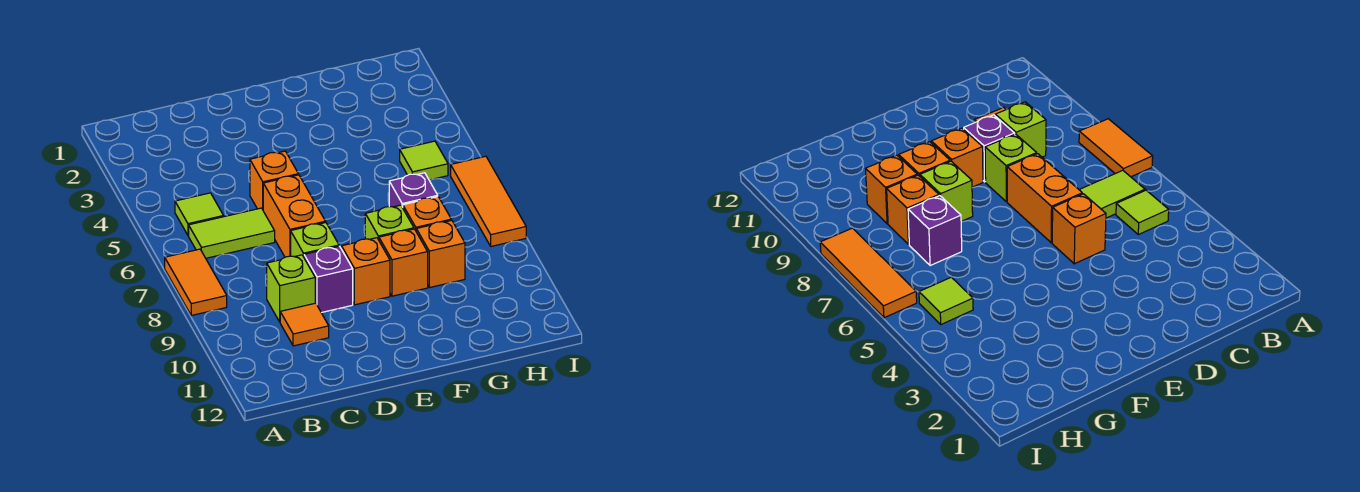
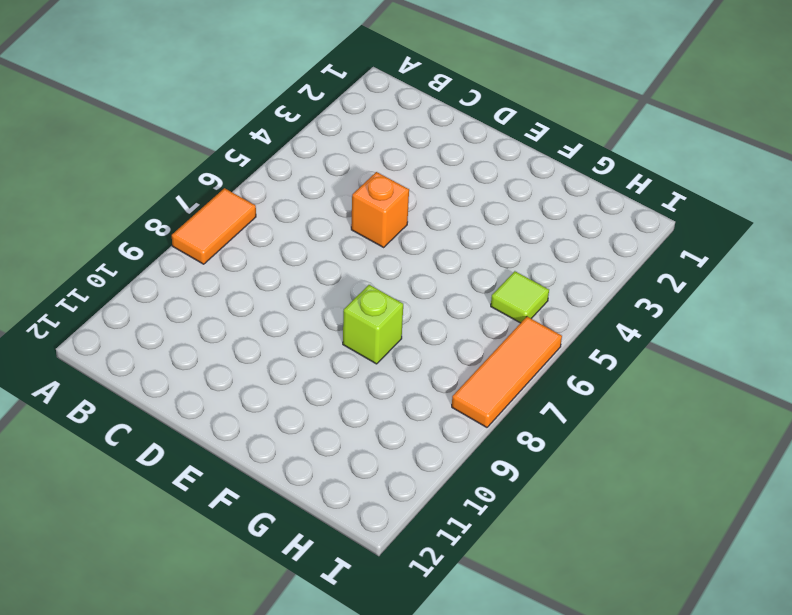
none -> lime tile B5 level 1
none -> lime tile B6:C6 level 1
none -> lime brick C9 level 1

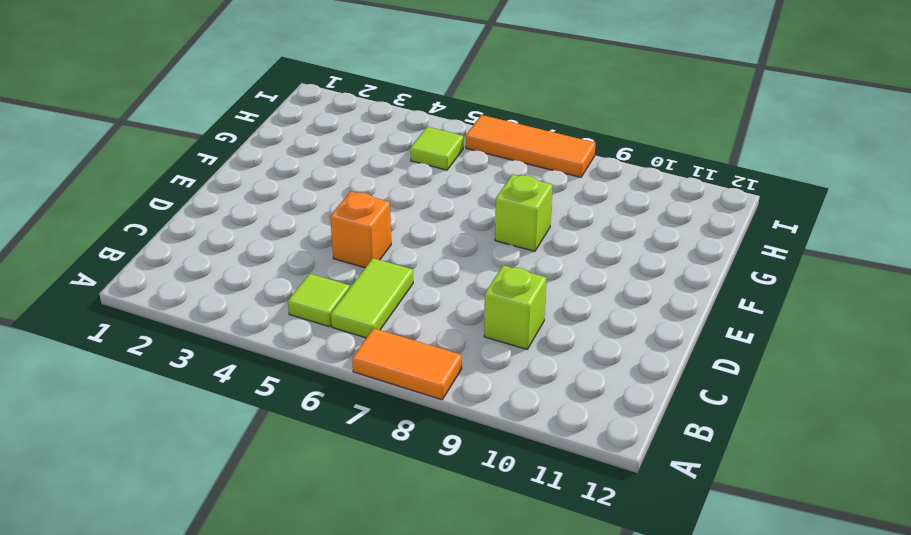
none -> orange tile C10 level 1
none -> orange brick D6:D7 level 1
none -> lime brick D8 level 1

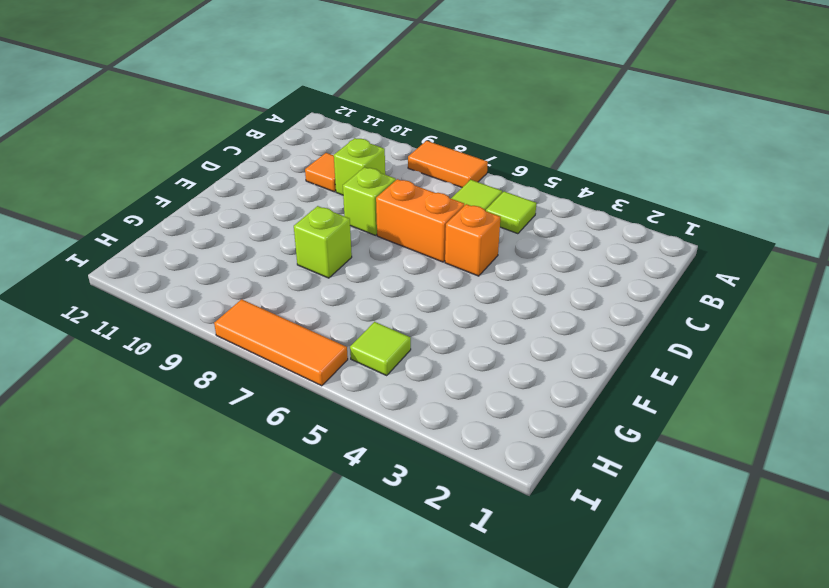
none -> purple brick D9 level 1
none -> orange brick E9 level 1
none -> orange brick F9 level 1

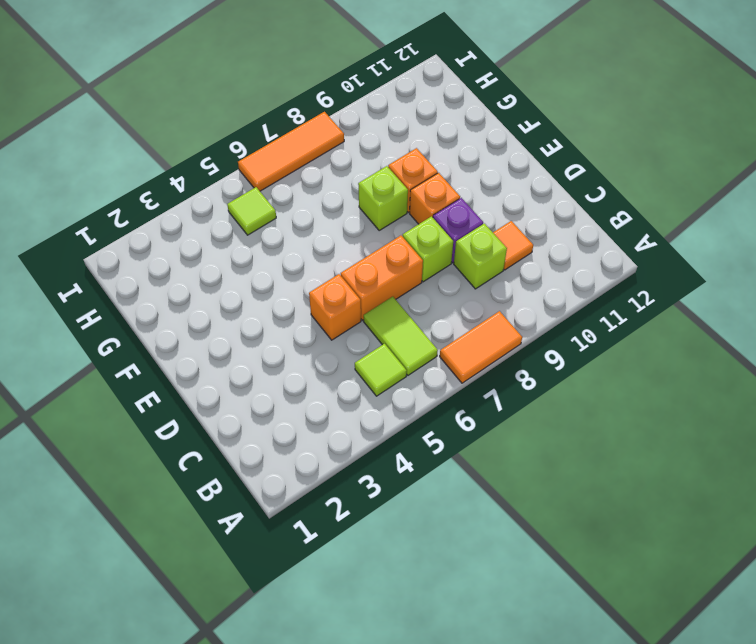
none -> purple brick G7 level 1
none -> orange brick G8 level 1
none -> orange brick G9 level 1

